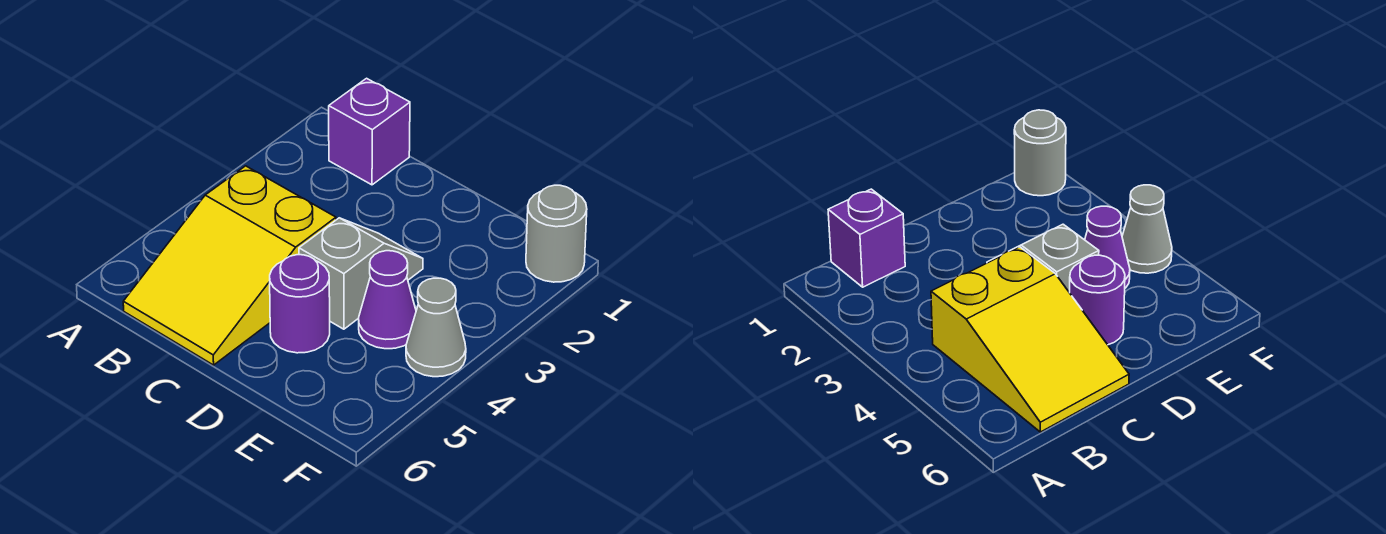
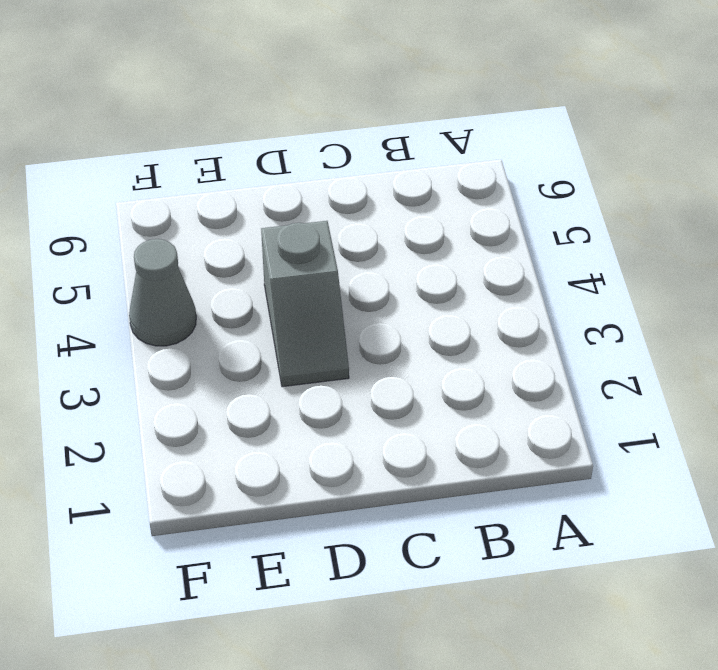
none -> purple brick B1 level 1
none -> yellow slope B4:C6 level 1 top 4

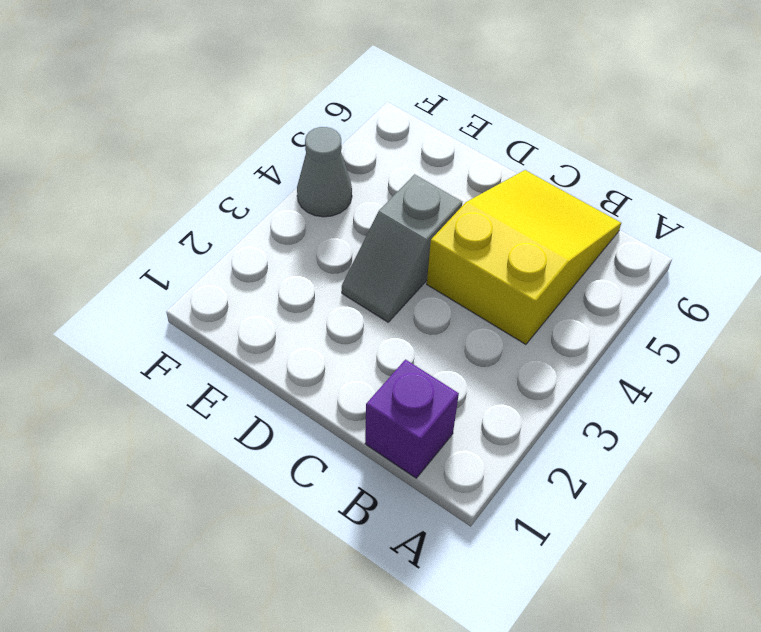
none -> purple round brick D5 level 1
none -> purple cone E4 level 1

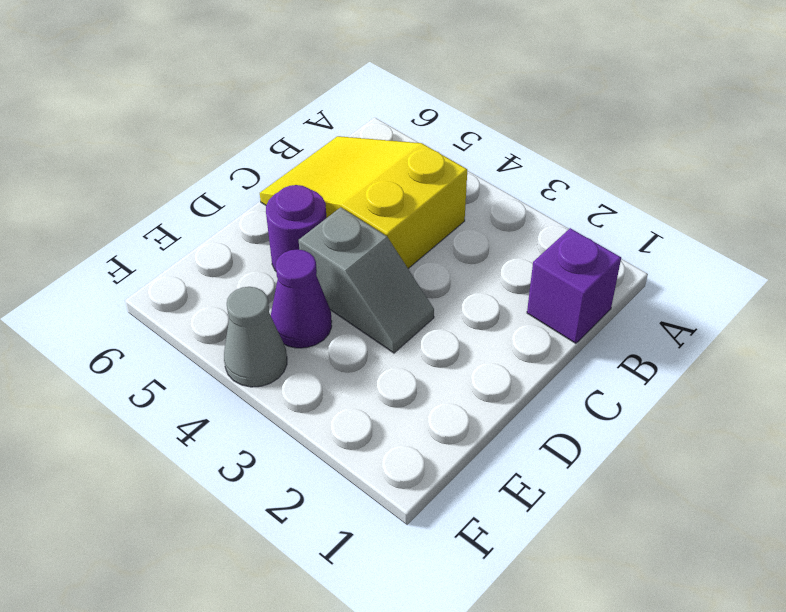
none -> grey round brick F1 level 1

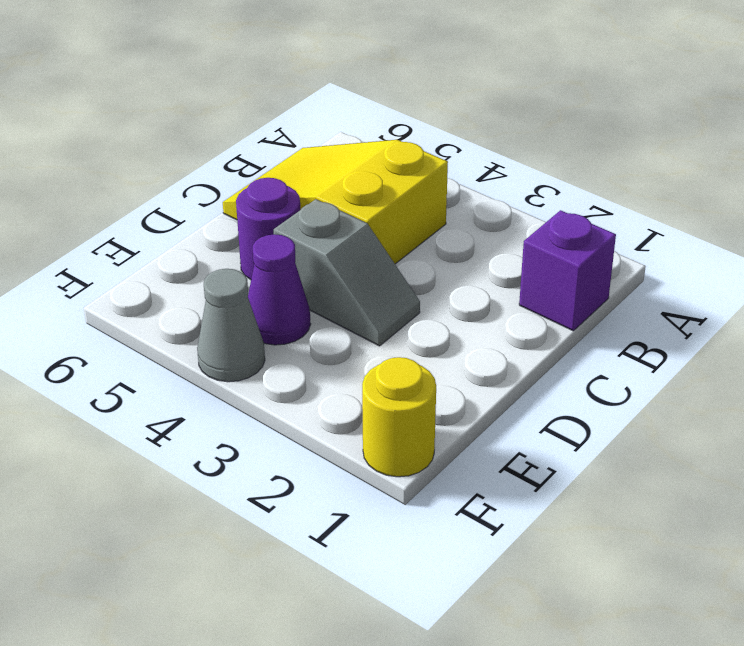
yellow round brick F1 level 1 -> grey round brick F1 level 1

